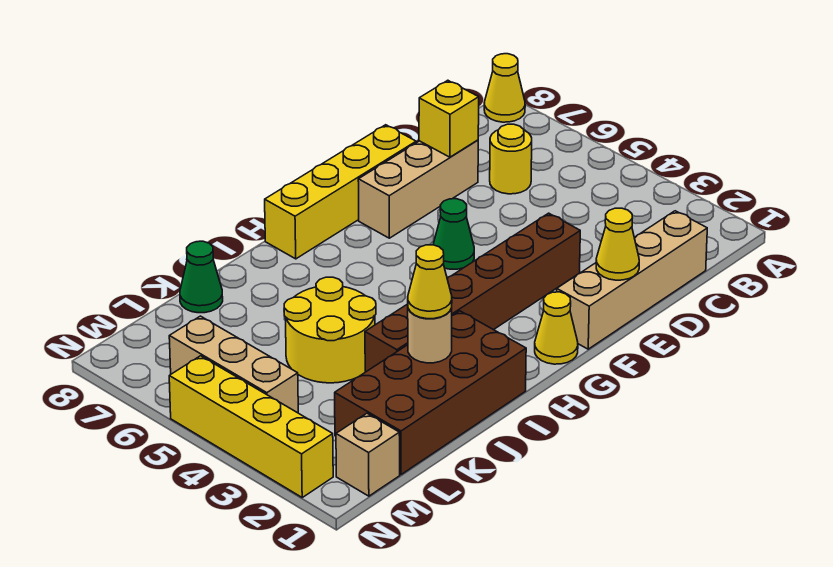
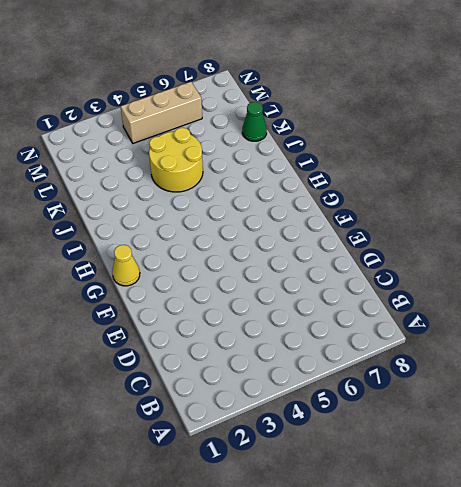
none -> yellow cone A8 level 1
none -> tan brick C1:F1 level 1
none -> yellow round brick C6 level 1

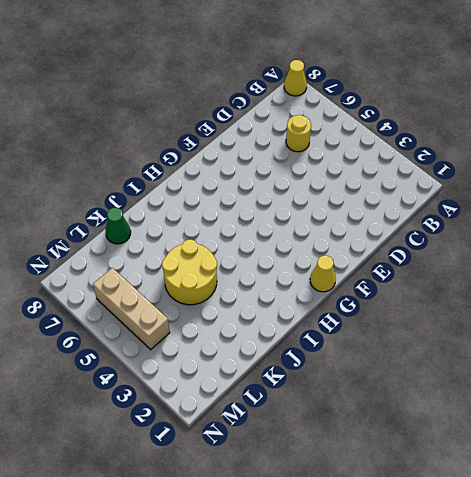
none -> tan brick C1:F1 level 1
none -> tan brick D7:F7 level 1
none -> brown brick E3:J3 level 1

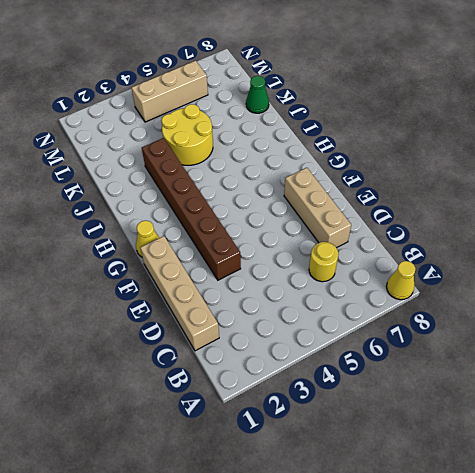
none -> yellow brick E8:H8 level 1
none -> green cone F5 level 1
none -> brown brick I1:L2 level 1

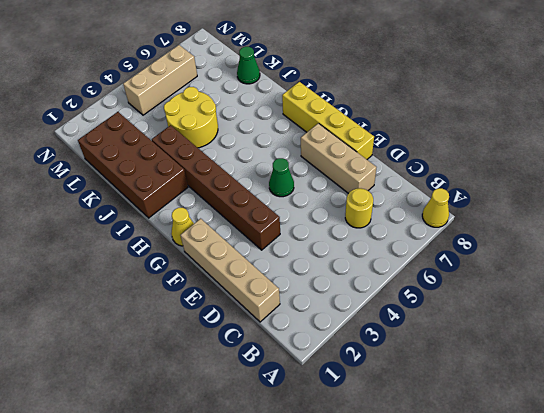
none -> tan brick M1 level 1
none -> yellow brick N2:N5 level 1
none -> yellow brick D7 level 2

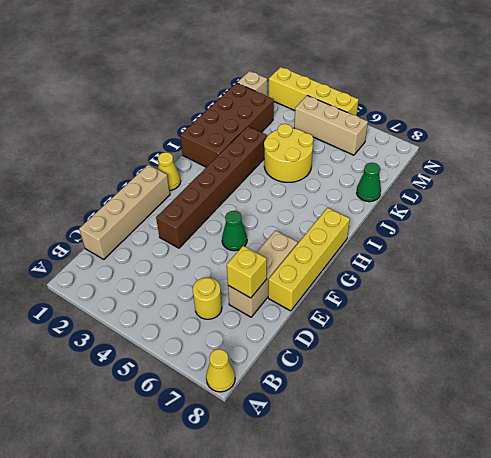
none -> yellow cone E1 level 2
none -> tan round brick J2 level 2
none -> yellow cone J2 level 3

